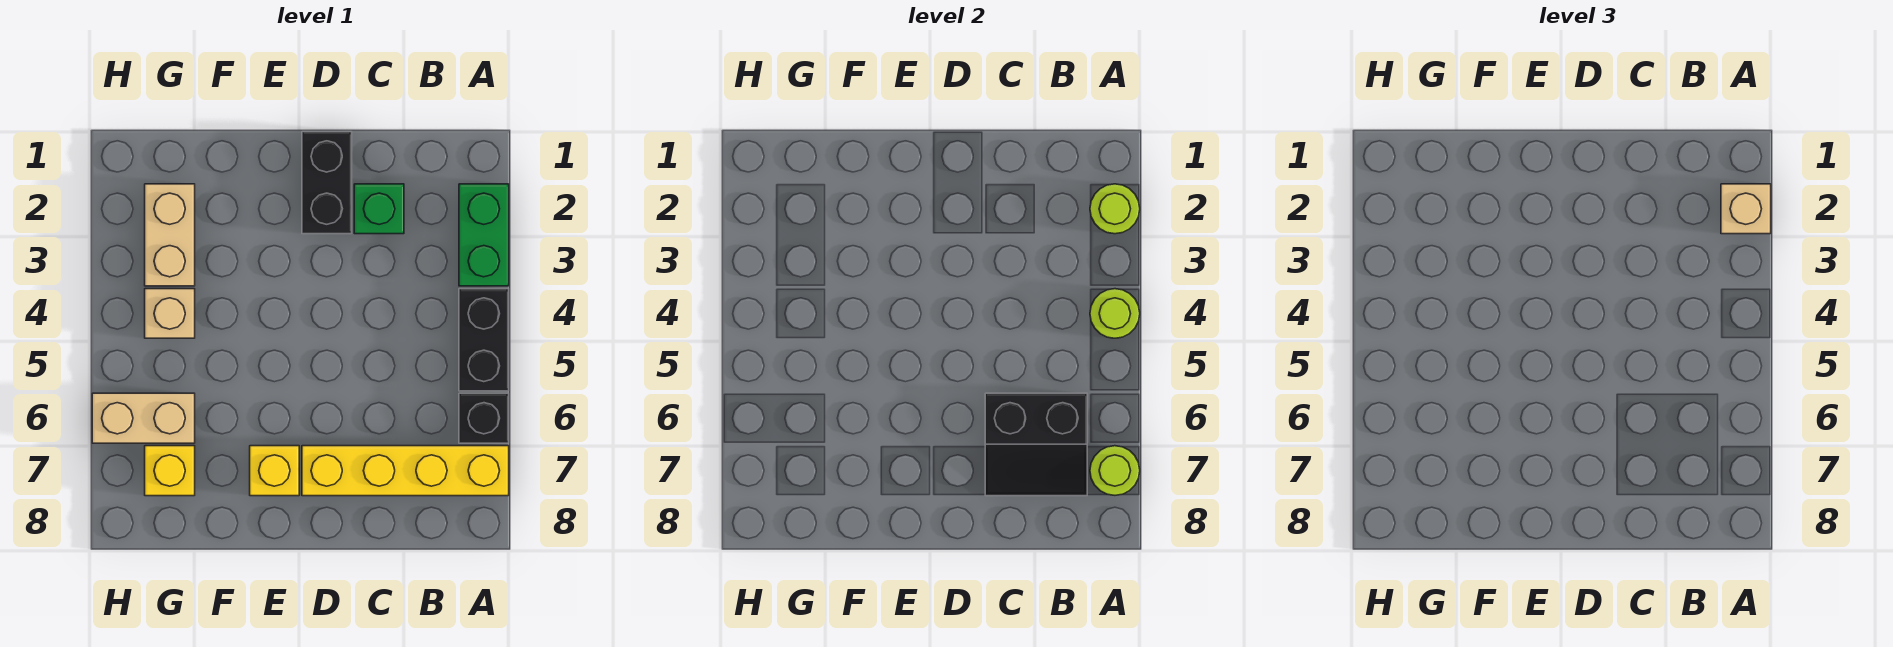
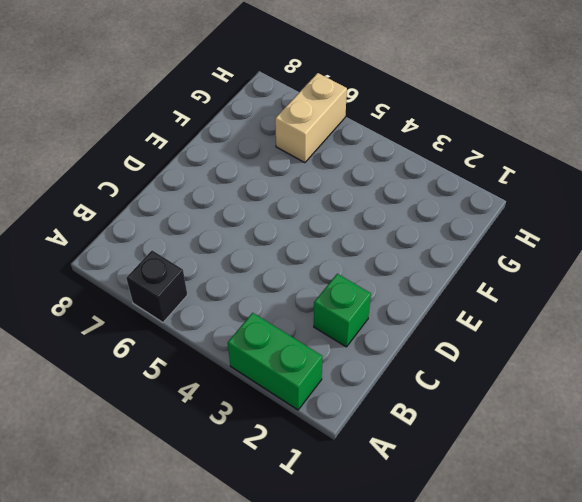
none -> black brick A4:A5 level 1
none -> yellow brick A7:D7 level 1
none -> black brick D1:D2 level 1

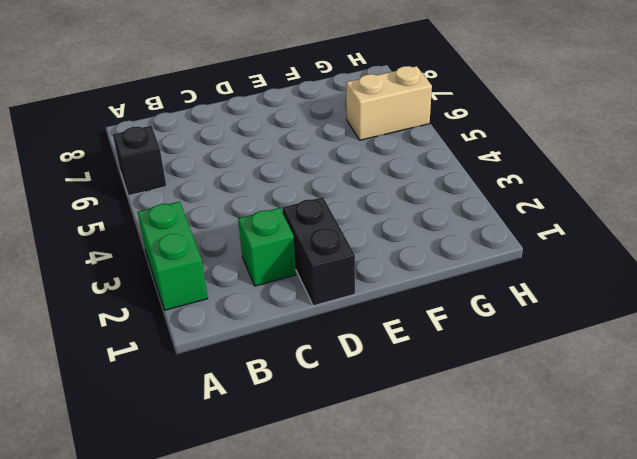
none -> black brick A4:A5 level 1
none -> yellow brick A7:D7 level 1
none -> yellow brick E7 level 1

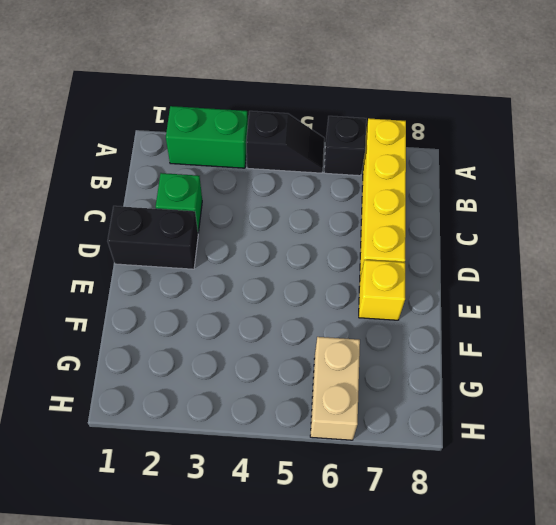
black slope A4:A5 level 1 top 4 -> black brick A4:A5 level 1
none -> tan brick G2:G3 level 1
none -> tan brick G4 level 1
none -> yellow brick G7 level 1

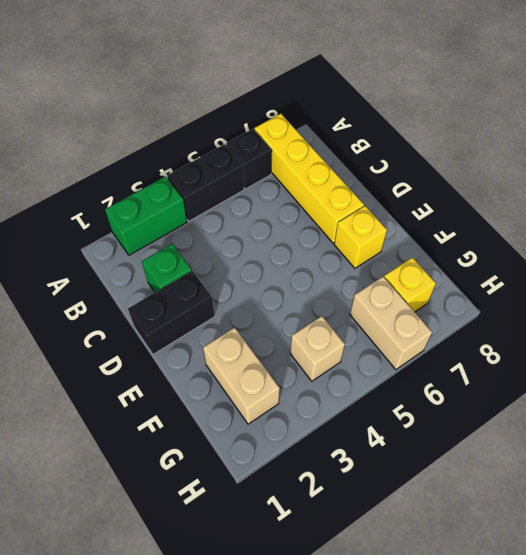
tan brick F2:G2 level 1 -> tan brick G2:G3 level 1
none -> lime round brick A2 level 2
none -> lime round brick A4 level 2
none -> lime round brick A7 level 2

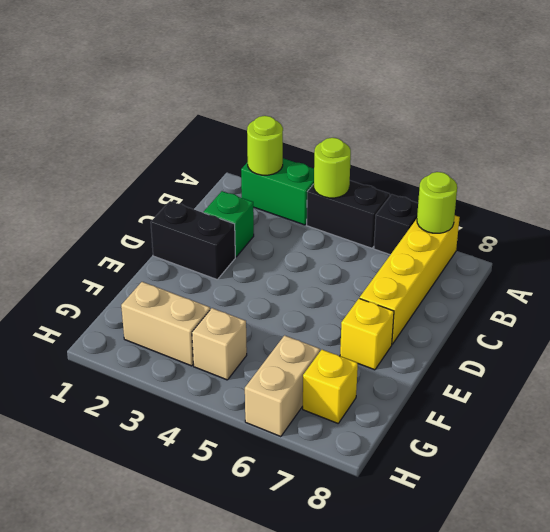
none -> black slope B6:C7 level 2 top 6
none -> tan brick A2 level 3

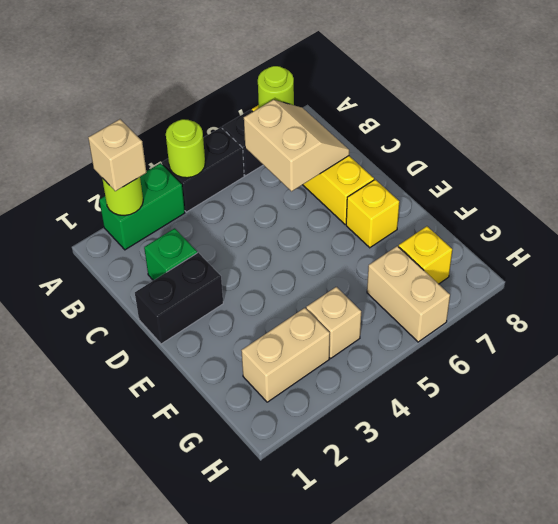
tan slope B6:C7 level 2 top 6 -> black slope B6:C7 level 2 top 6

